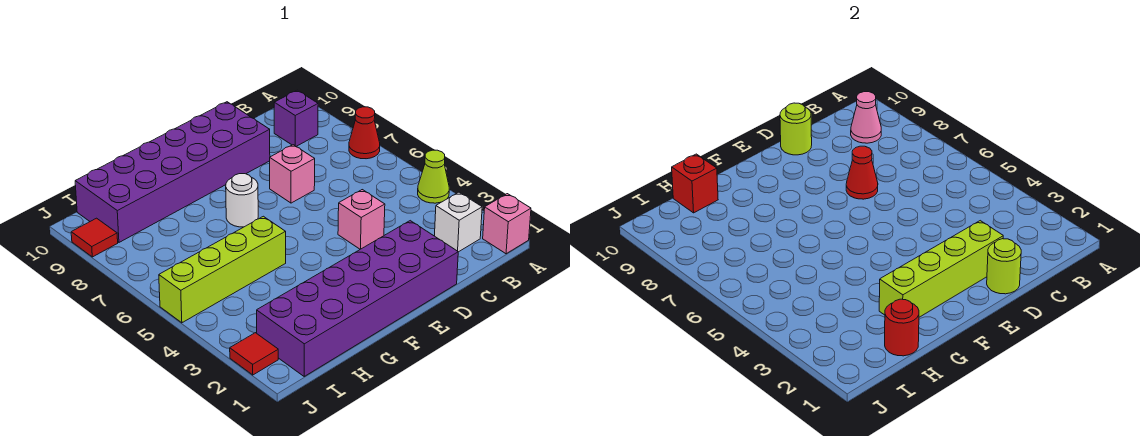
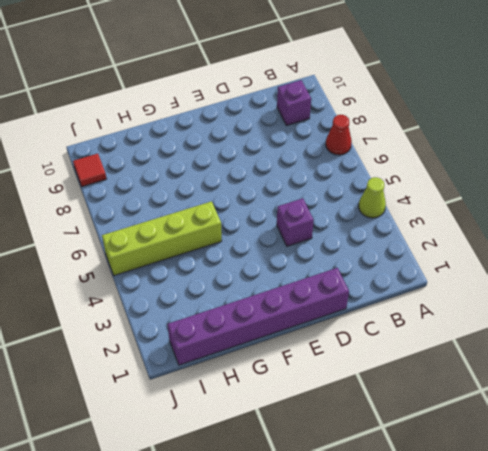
purple brick D1:I1 level 1 -> purple brick D1:I2 level 1
purple brick D4 level 1 -> pink brick D4 level 1
none -> pink brick A1 level 1
none -> white brick B2 level 1
none -> pink brick D7 level 1

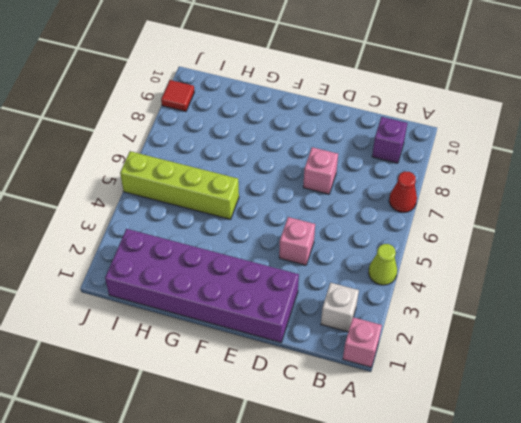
none -> purple brick D9:I10 level 1
none -> white round brick F7 level 1
none -> red tile J2 level 1

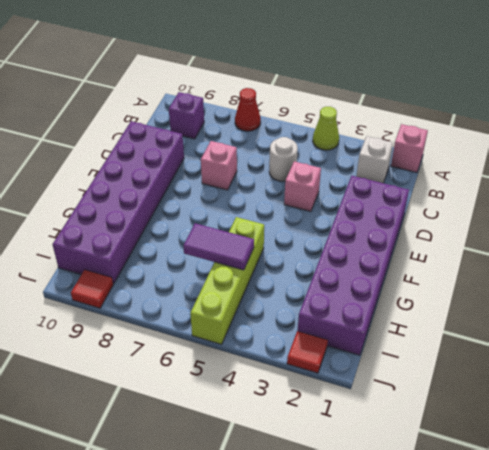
white round brick C5 level 1 -> white round brick F7 level 1
purple tile H5:H6 level 2 -> none
none -> pink cone B9 level 2
none -> lime round brick D1 level 2
none -> lime brick D2:G2 level 2

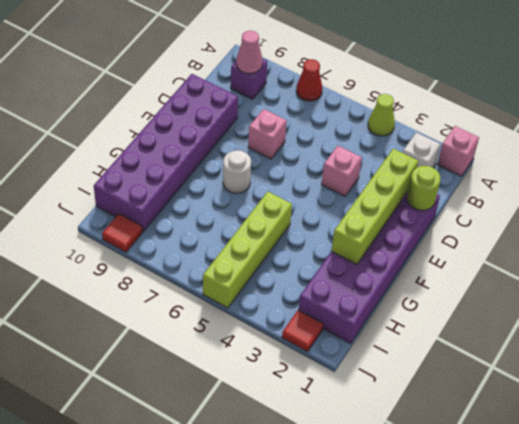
none -> red cone D7 level 2
none -> lime round brick D10 level 2
none -> red round brick H1 level 2

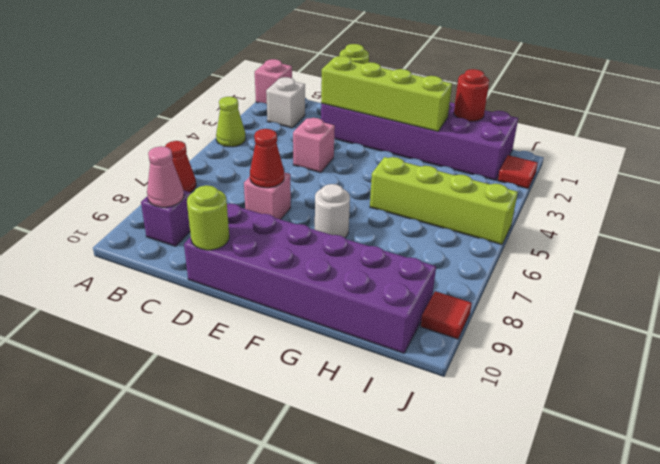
none -> red brick H10 level 2

